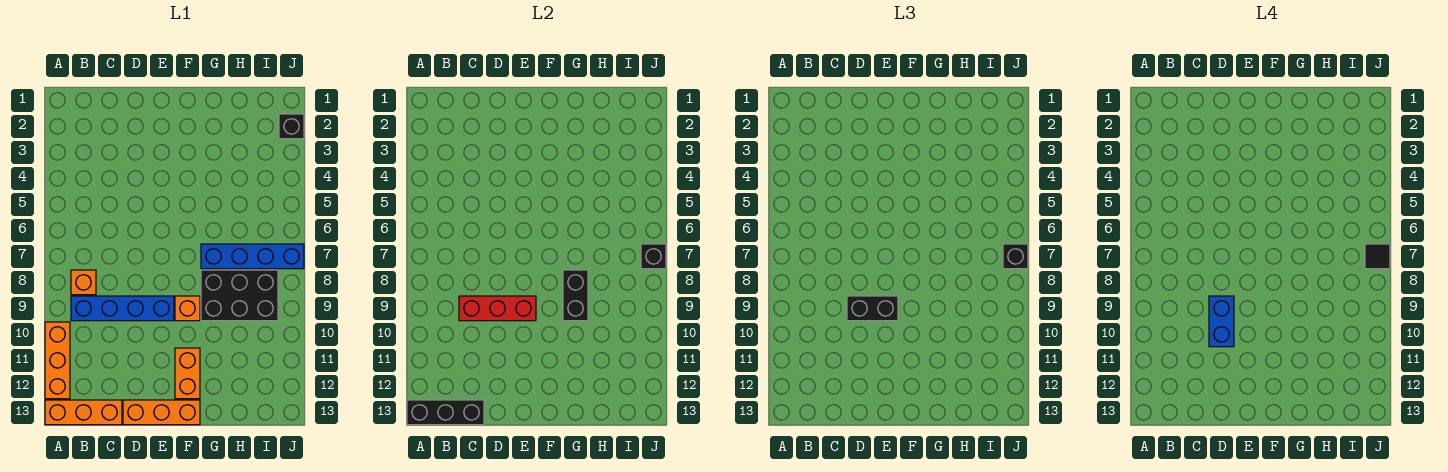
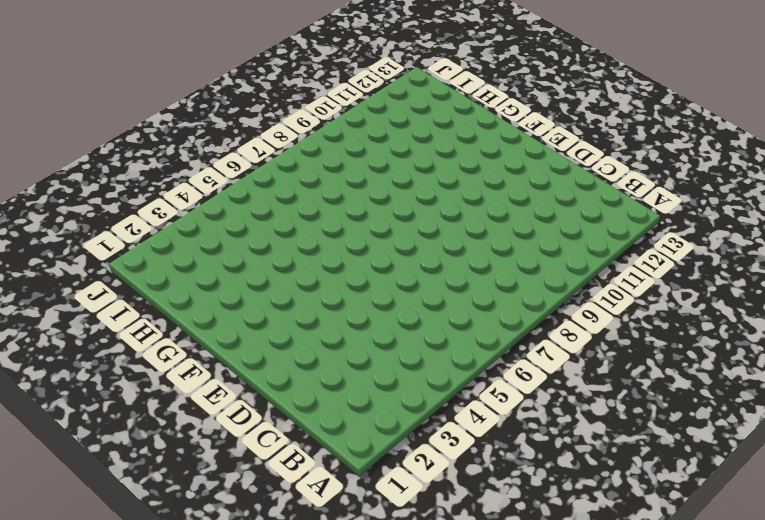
none -> orange brick A10:A12 level 1
none -> orange brick A13:C13 level 1
none -> orange brick B8 level 1

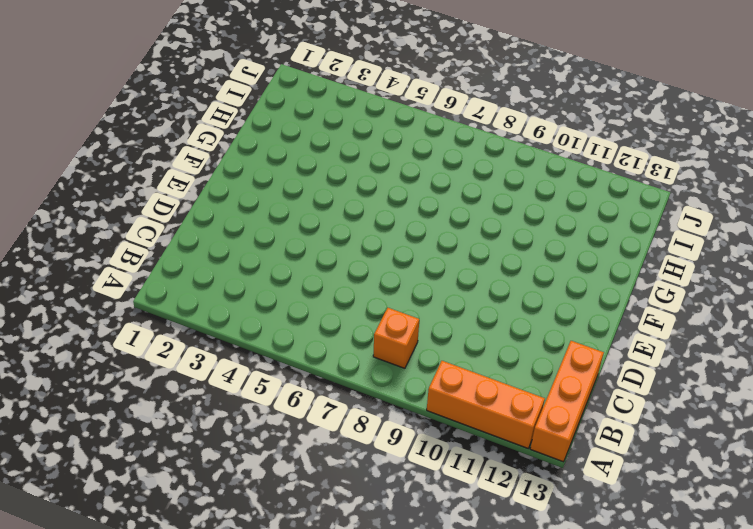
none -> blue brick B9:E9 level 1
none -> orange brick D13:F13 level 1
none -> orange brick F9 level 1

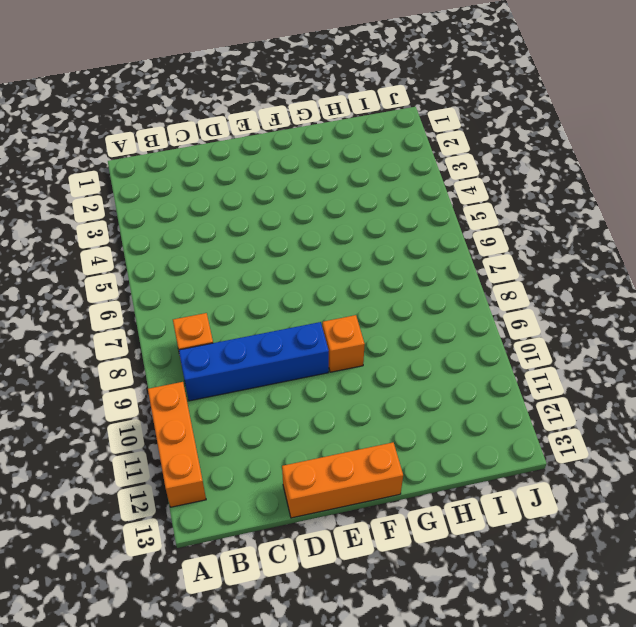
none -> orange brick A13:C13 level 1
none -> orange brick F11:F12 level 1
none -> blue brick G7:J7 level 1

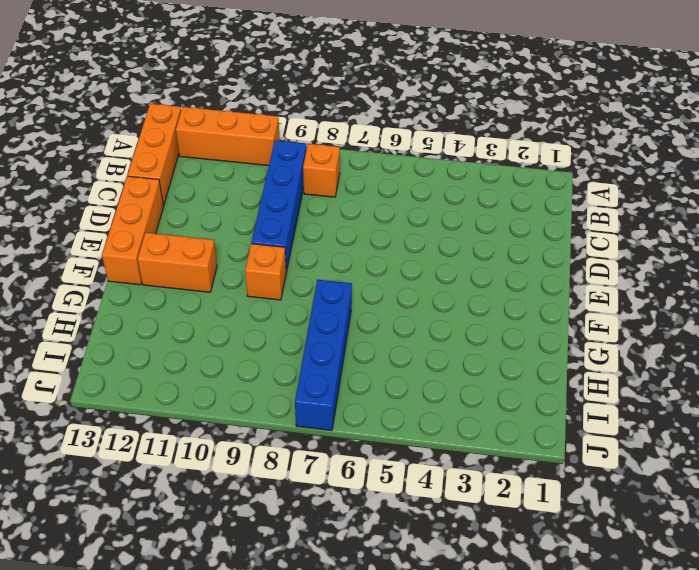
none -> black brick G8:I9 level 1
none -> black brick J2 level 1
none -> black brick A13:C13 level 2

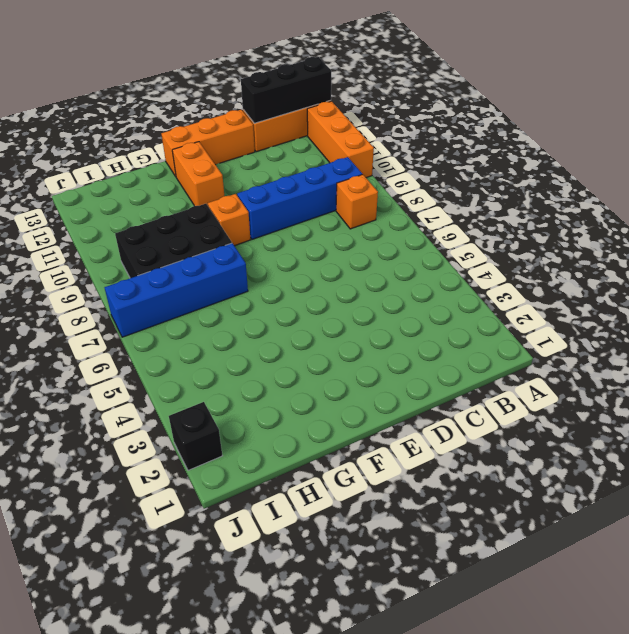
none -> red brick C9:E9 level 2
none -> black brick G8:G9 level 2
none -> black brick J7 level 2

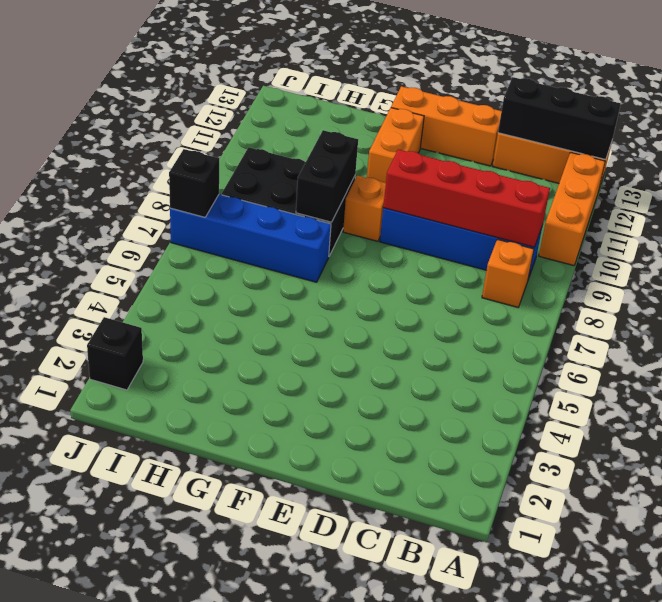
red brick B9:E9 level 2 -> red brick C9:E9 level 2
none -> black brick D9:E9 level 3
none -> black brick J7 level 3
none -> blue brick D9:D10 level 4

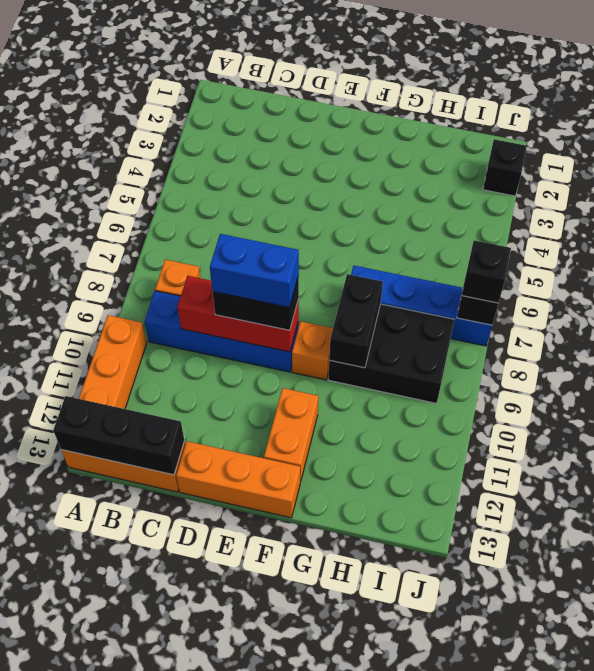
blue brick D9:E9 level 4 -> blue brick D9:D10 level 4
none -> black tile J7 level 4

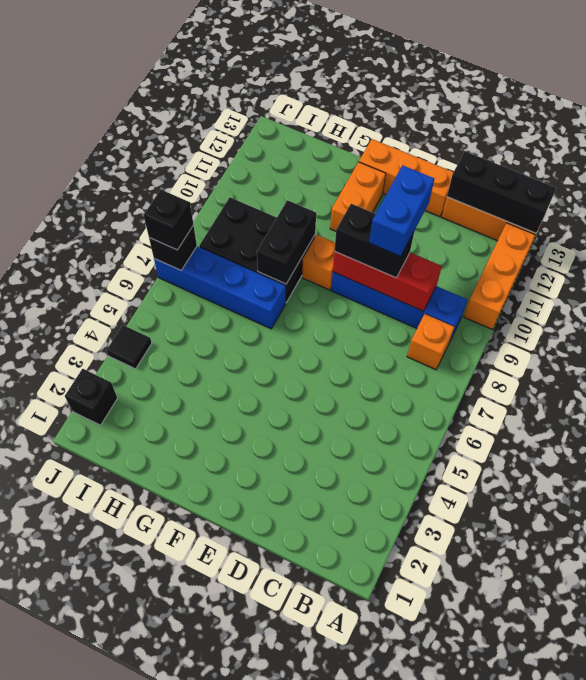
black tile J4 level 1 -> black tile J7 level 4

